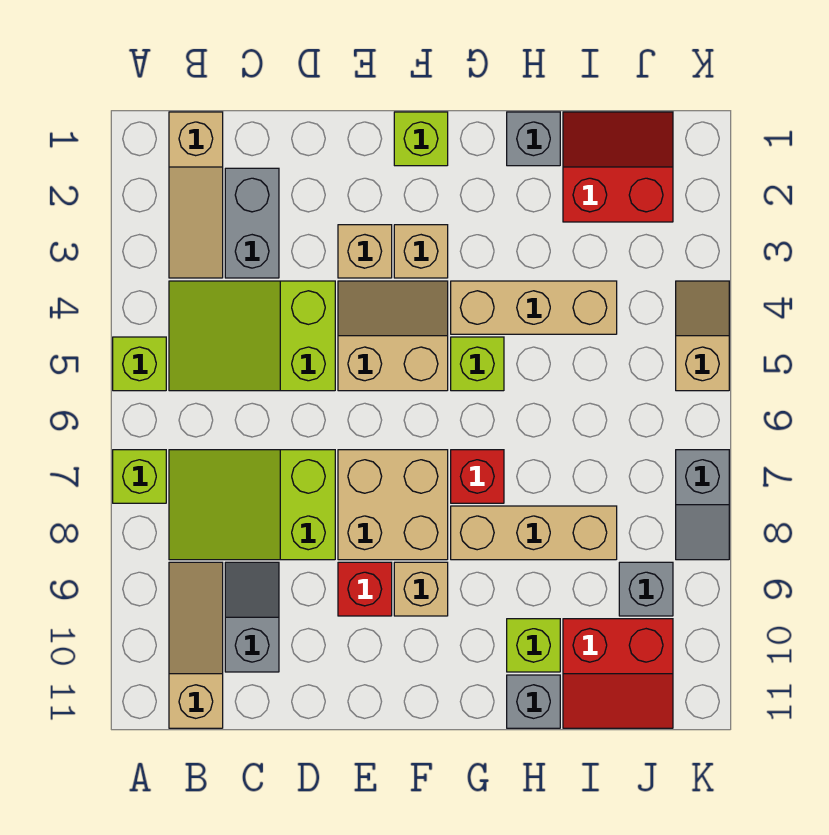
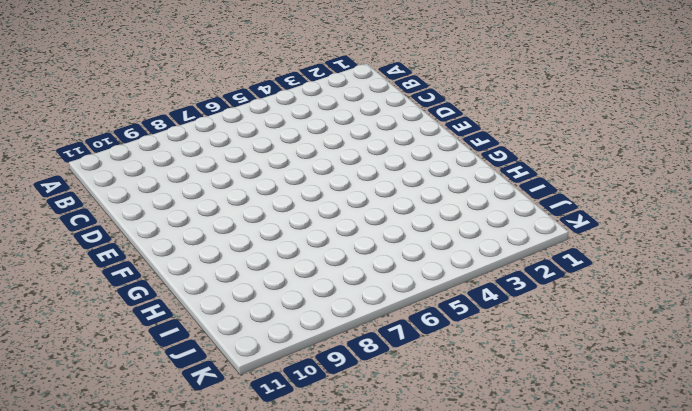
none -> lime brick A5 level 1
none -> lime brick A7 level 1
none -> tan slope B1:B3 level 1 top 1

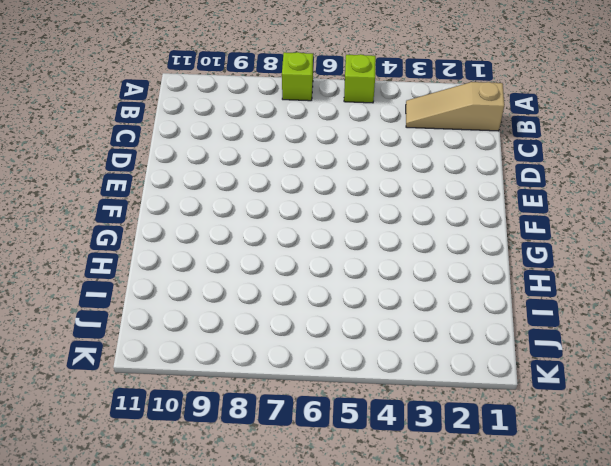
none -> lime slope B4:D5 level 1 top D
none -> lime slope B7:D8 level 1 top D
none -> tan slope B9:B11 level 1 top 11

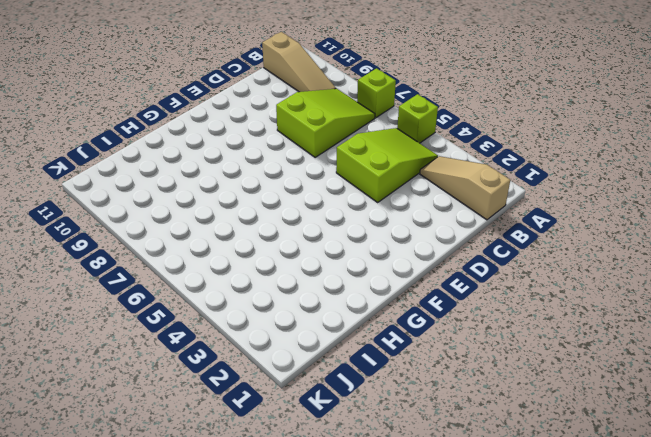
none -> grey brick C2:C3 level 1
none -> grey slope C9:C10 level 1 top 10
none -> tan brick E3 level 1

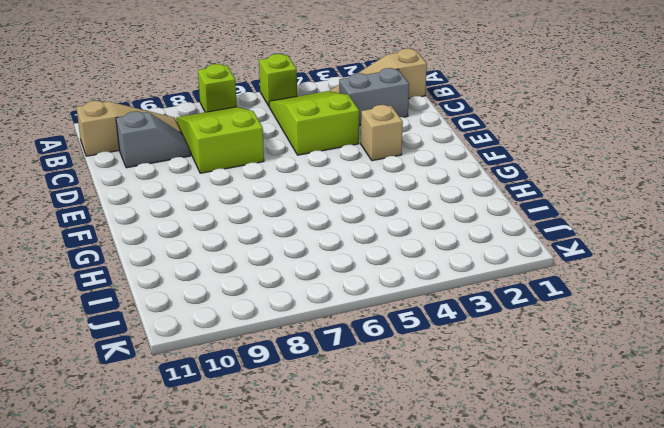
none -> tan slope E4:F5 level 1 top 5
none -> tan brick E7:F8 level 1
none -> red brick E9 level 1

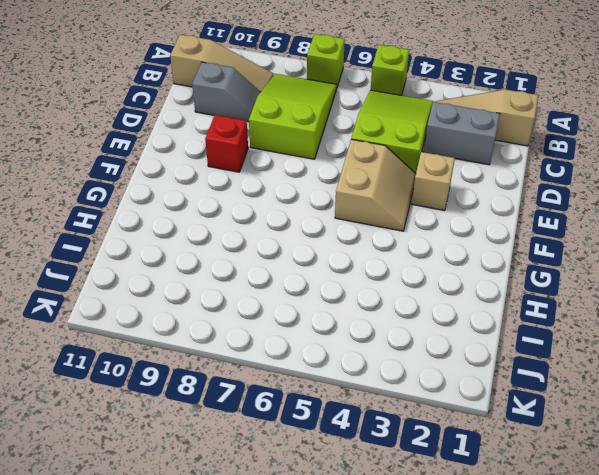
none -> tan brick E7:F8 level 1
none -> lime brick F1 level 1
none -> tan brick F3 level 1

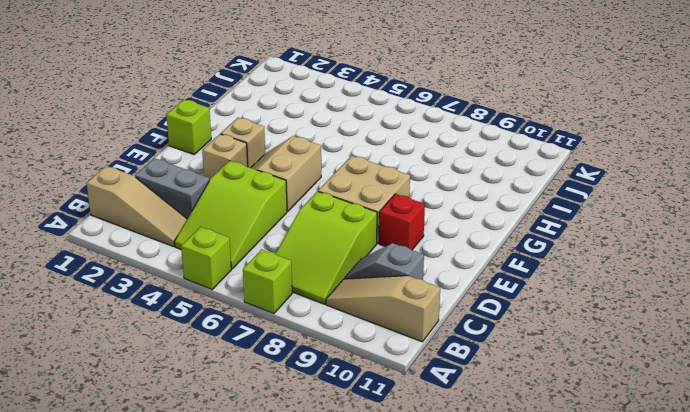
none -> tan brick F9 level 1
none -> tan brick G4:I4 level 1
none -> lime brick G5 level 1

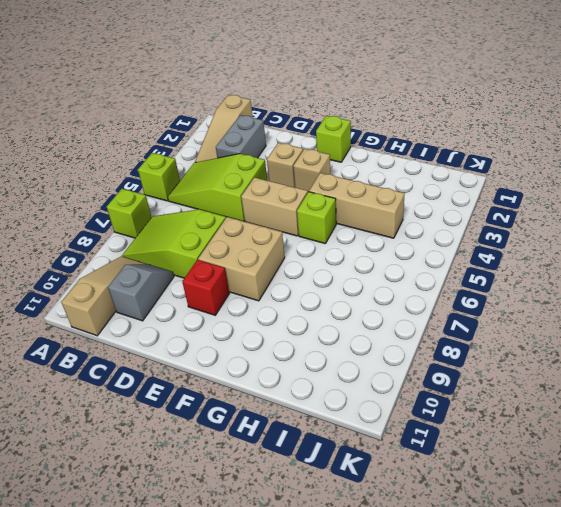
none -> tan brick F9 level 1
none -> red brick G7 level 1
none -> tan brick G8:I8 level 1

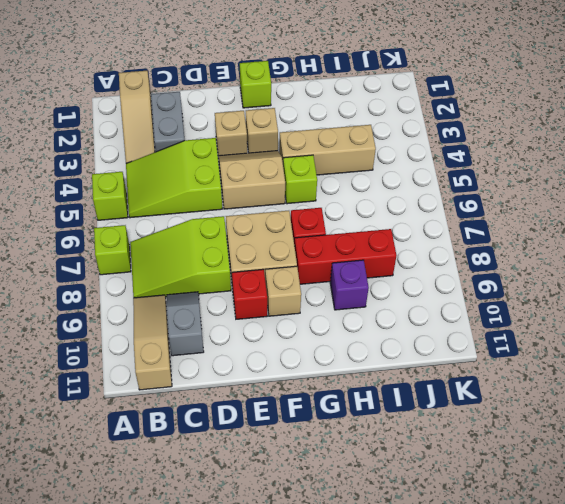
red brick G8:I8 level 1 -> tan brick G8:I8 level 1
purple brick H9 level 1 -> none
none -> grey brick H1 level 1
none -> lime brick H10 level 1
none -> grey brick H11 level 1

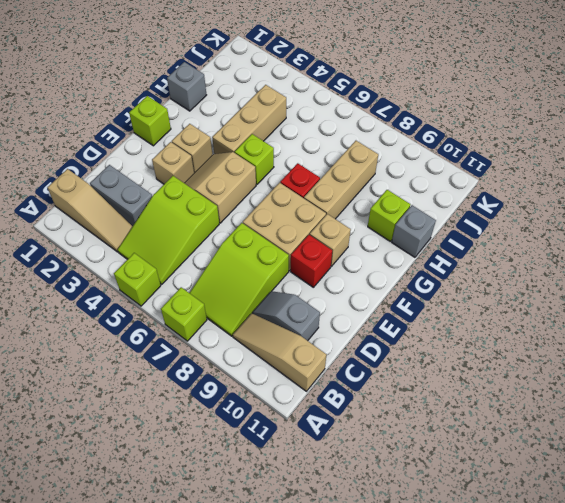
none -> red slope I1:J2 level 1 top 2
none -> red slope I10:J11 level 1 top 10
none -> grey brick J9 level 1

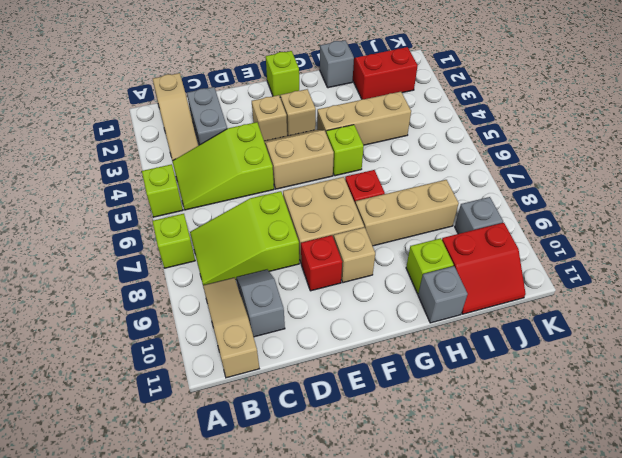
none -> tan slope K4:K5 level 1 top 5
none -> grey slope K7:K8 level 1 top 7

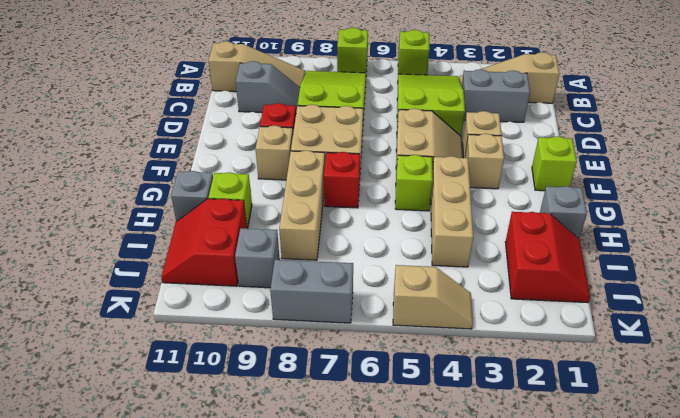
grey brick K7:K8 level 1 -> grey slope K7:K8 level 1 top 7

